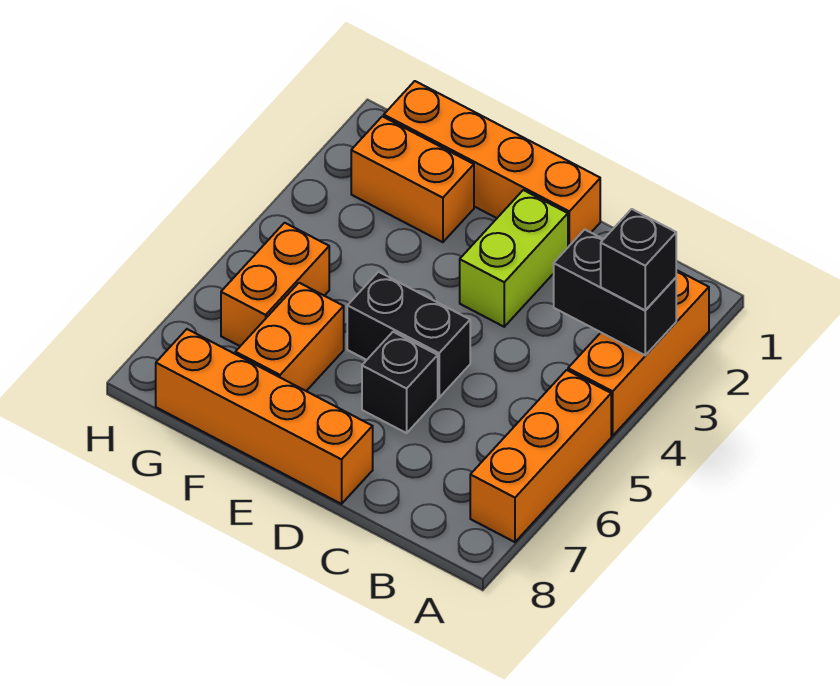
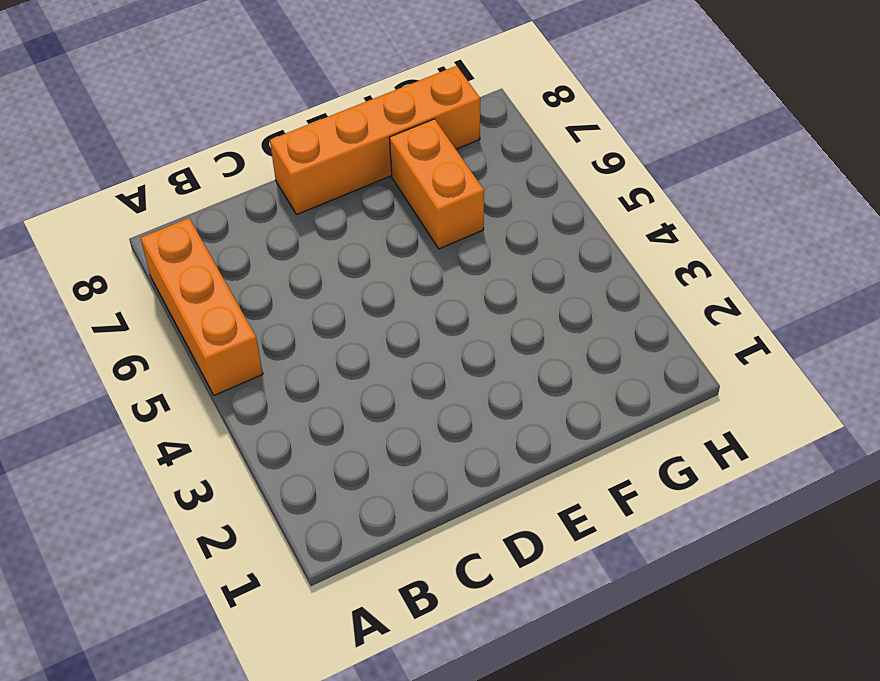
none -> orange brick A2:A4 level 1
none -> orange brick D1:G1 level 1
none -> lime brick D2:D3 level 1

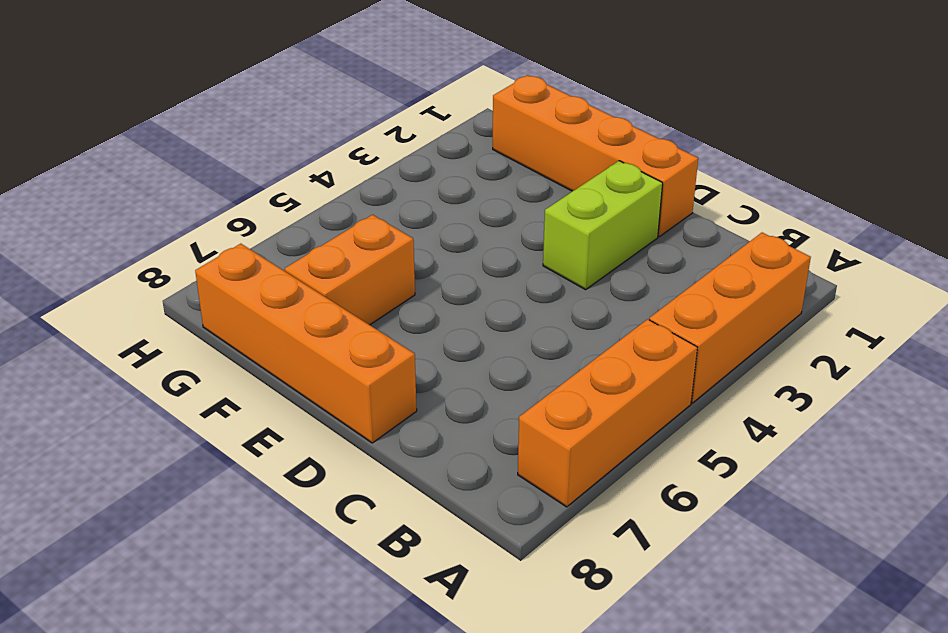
none -> black brick D5:E5 level 1
none -> black brick D6 level 1
none -> orange brick F2:G2 level 1

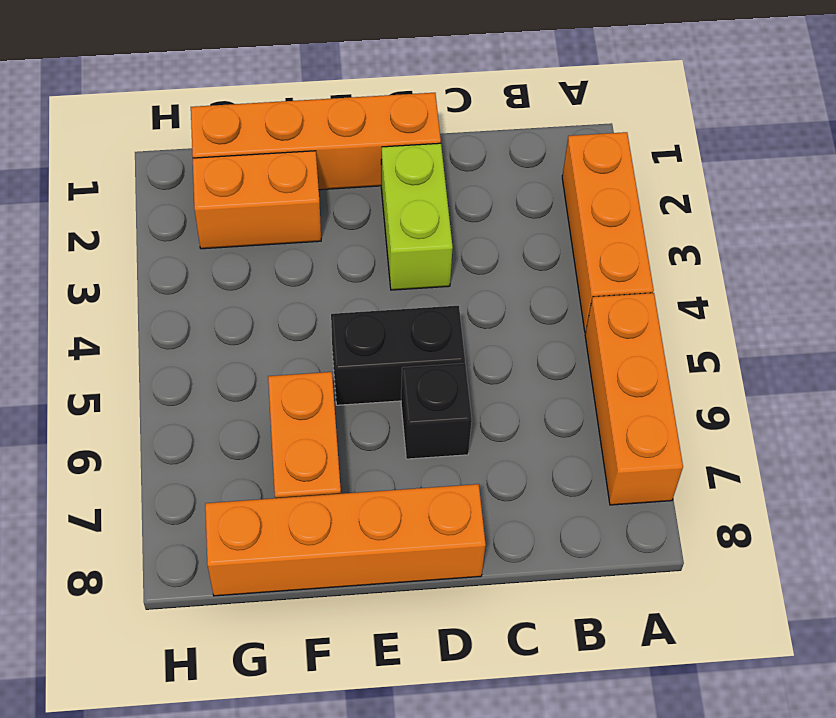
none -> orange brick G5:G6 level 1
none -> black brick A3:B3 level 2
none -> black brick A3 level 3

